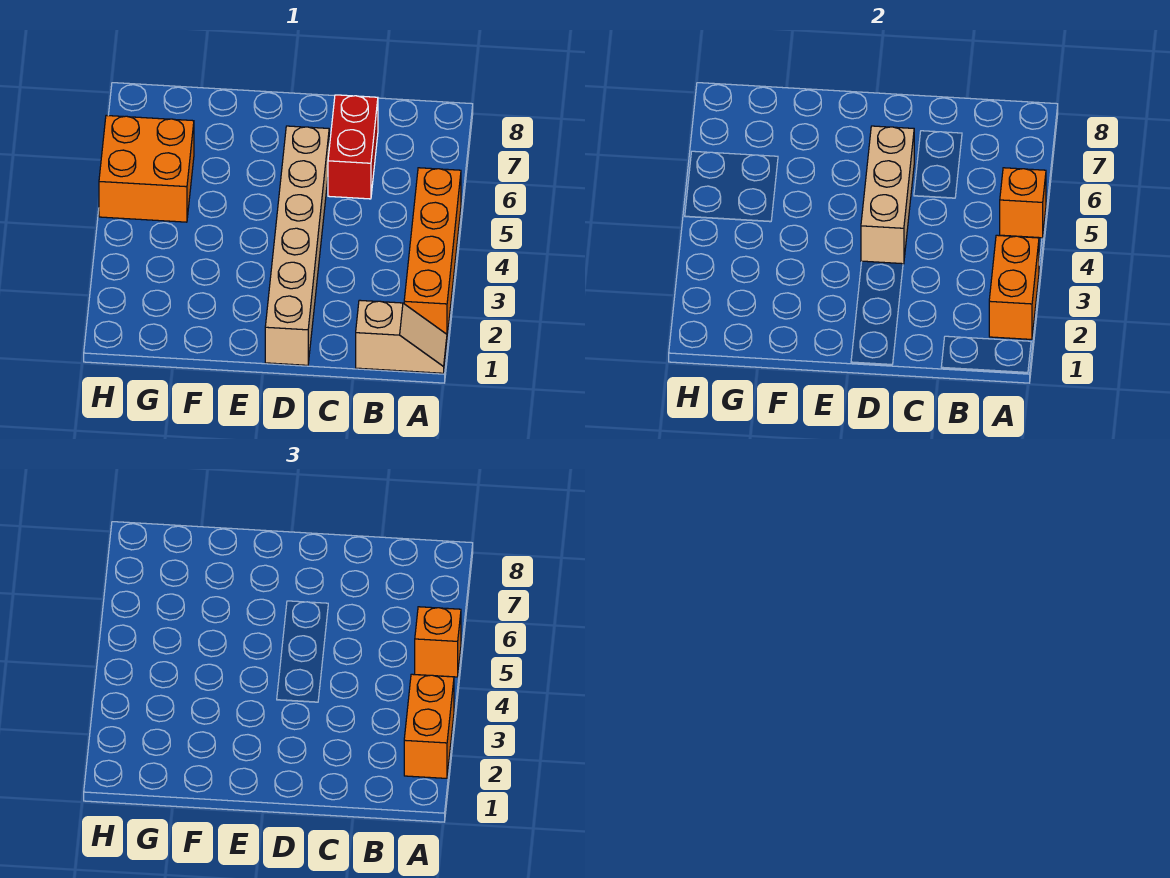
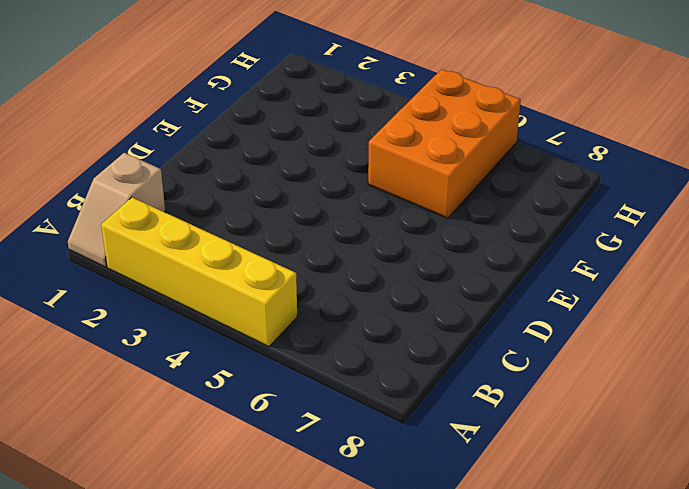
yellow brick A2:A5 level 1 -> orange brick A2:A5 level 1
orange brick F5:H6 level 1 -> orange brick G5:H6 level 1
none -> red brick C6:C7 level 1
none -> tan brick D1:D6 level 1

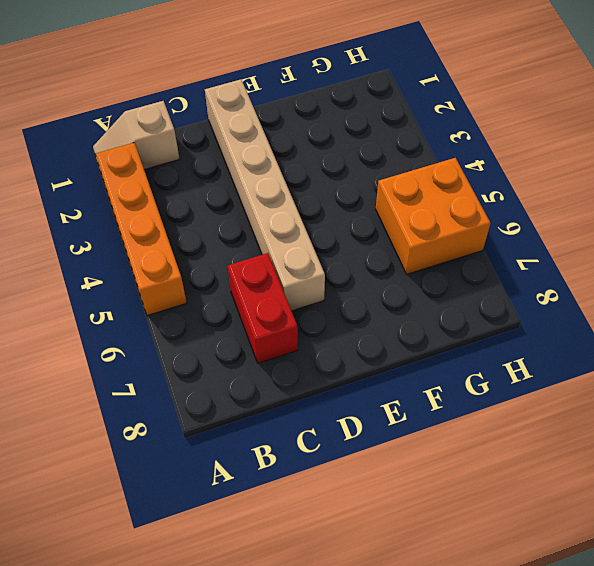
none -> orange brick A2:A3 level 2
none -> orange brick A5 level 2

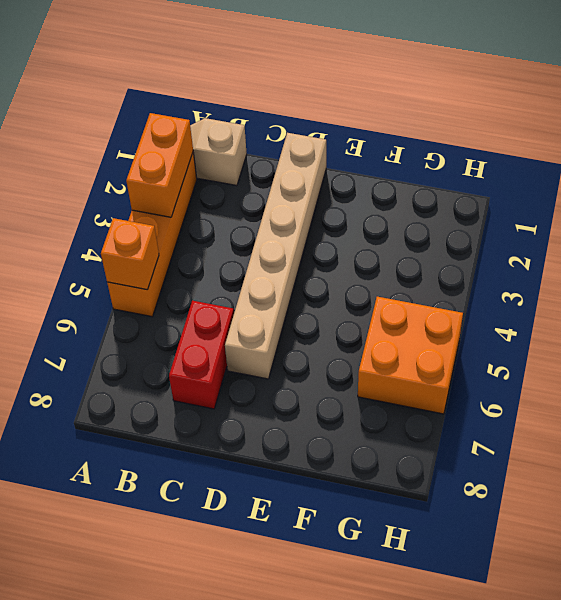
none -> tan brick D4:D6 level 2
none -> orange brick A2:A3 level 3

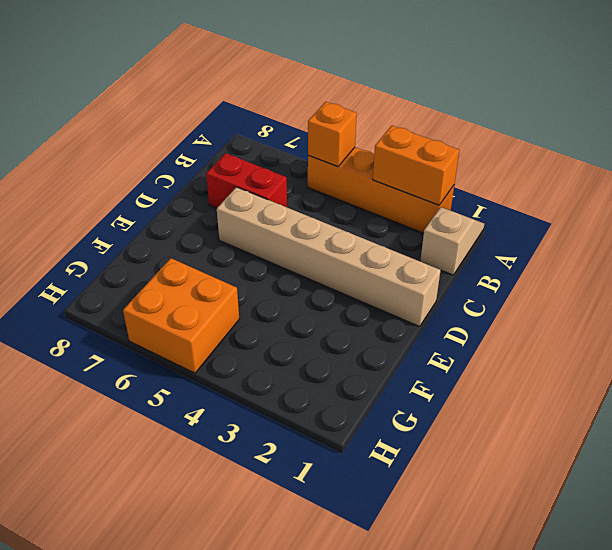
none -> tan brick D4:D6 level 2
none -> orange brick A2:A3 level 3

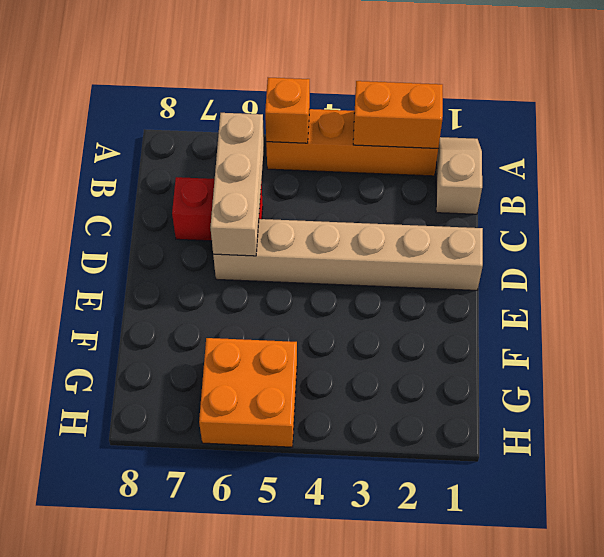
tan brick B6:D6 level 2 -> tan brick D4:D6 level 2
none -> orange brick A2:A3 level 3
none -> orange brick A5 level 3

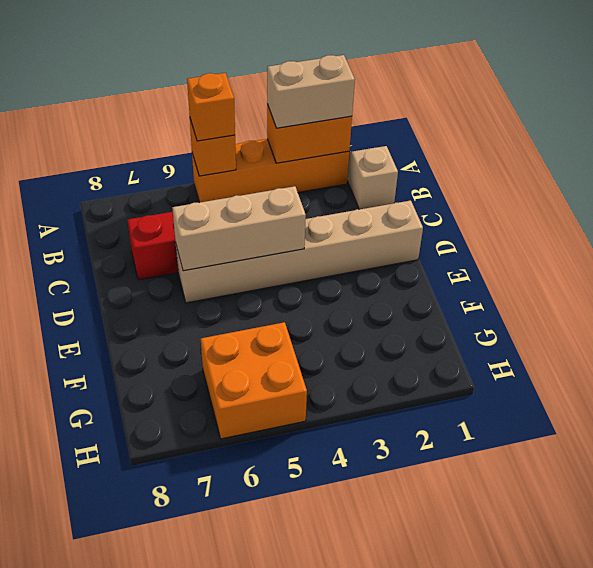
tan brick A2:A3 level 3 -> orange brick A2:A3 level 3

